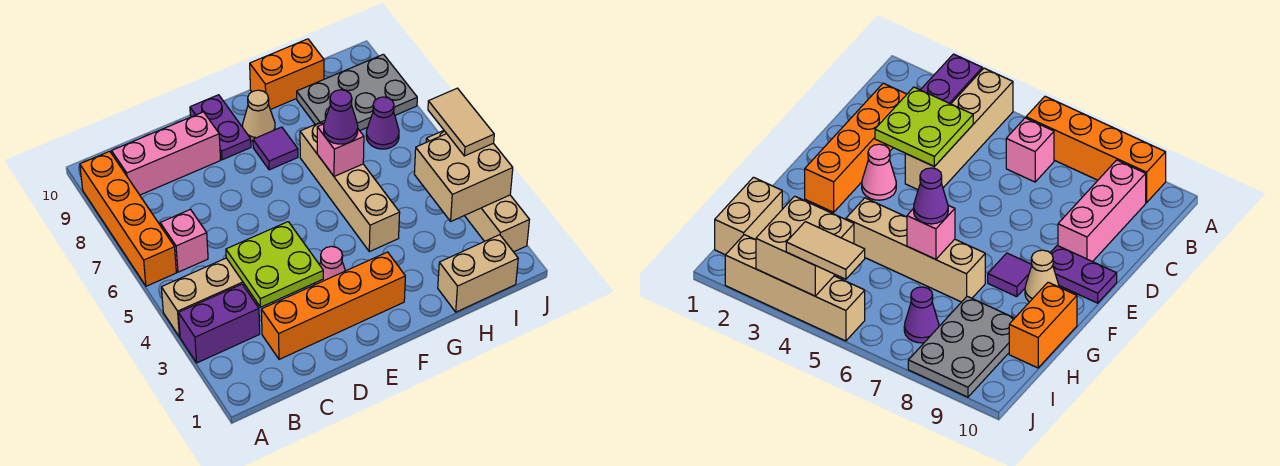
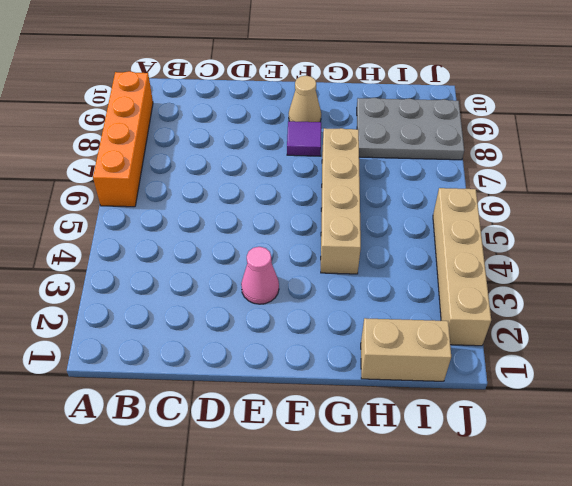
none -> purple brick A3:B3 level 1
none -> tan brick A4:D4 level 1
none -> pink brick B6 level 1

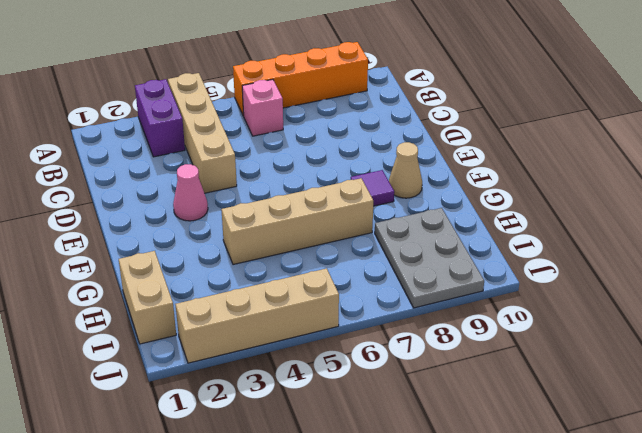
none -> pink brick B9:D9 level 1
none -> orange brick C2:F2 level 1
none -> purple plate E9:E10 level 1

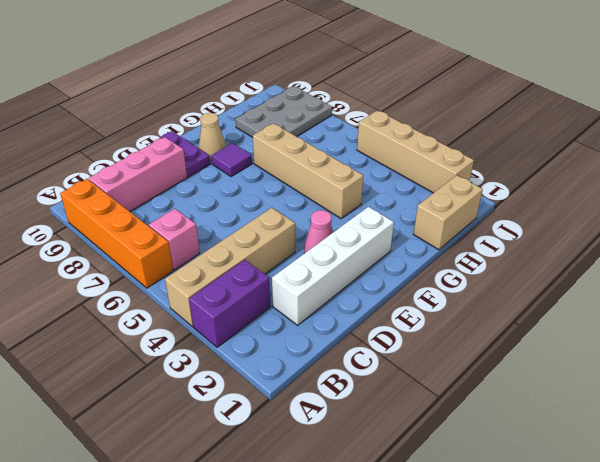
white brick C2:F2 level 1 -> orange brick C2:F2 level 1
none -> orange brick G10:H10 level 1
none -> purple cone I7 level 1
none -> lime plate C3:D4 level 2

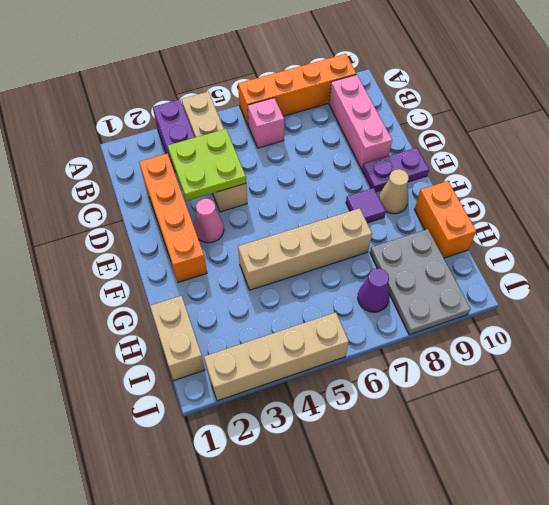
none -> pink brick G6 level 2
none -> tan brick I3:J4 level 2
none -> purple cone G6 level 3

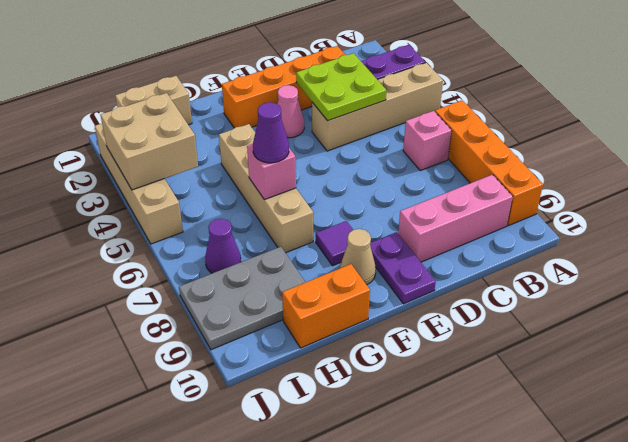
none -> tan tile J4:J5 level 3

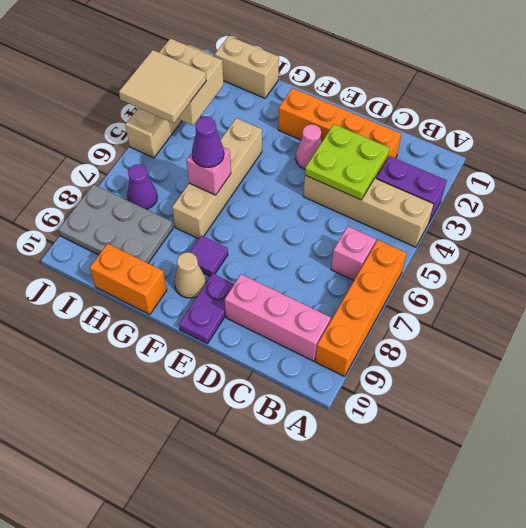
tan tile I4:J5 level 3 -> tan tile J4:J5 level 3

